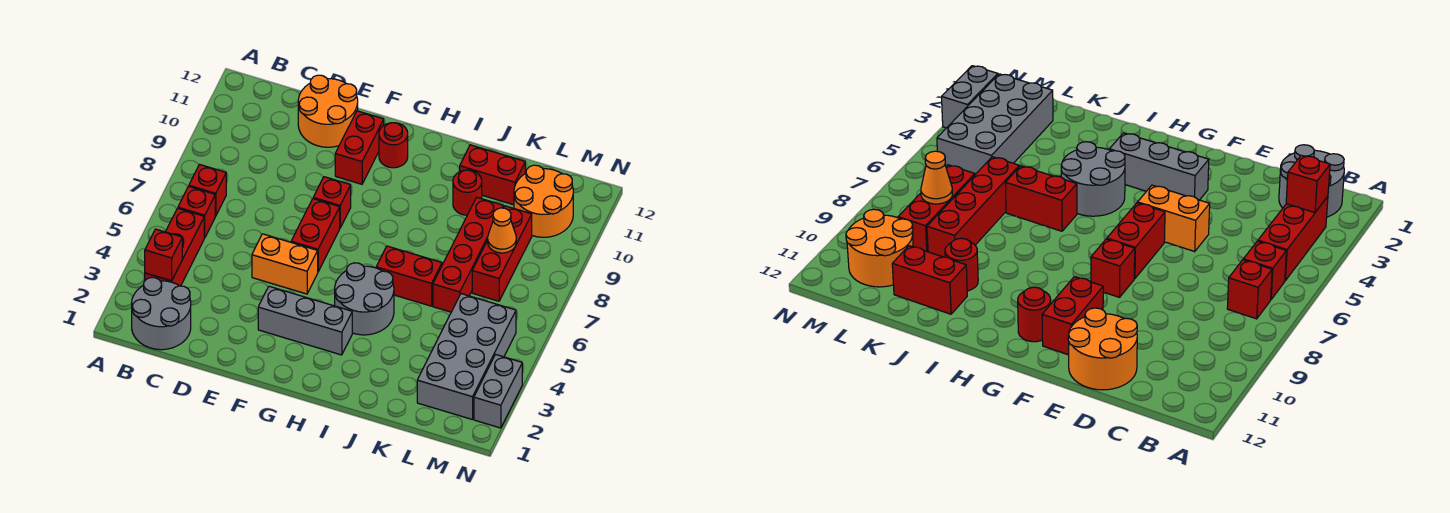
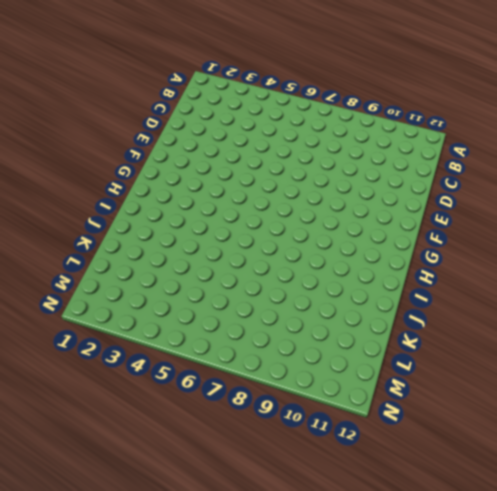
none -> grey round brick B1:C2 level 1
none -> red brick B3:B5 level 1
none -> red brick B6 level 1

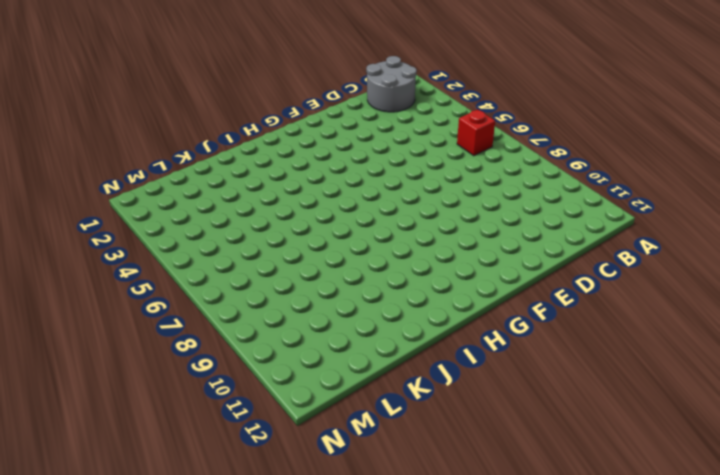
none -> red brick B3:B5 level 1
none -> red brick B7 level 1
none -> orange round brick D11:E12 level 1

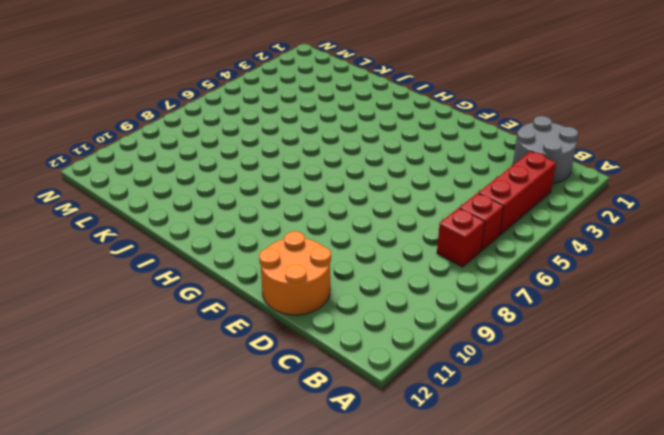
none -> orange brick E5:F5 level 1
none -> grey brick F3:H3 level 1
none -> red brick F6:F7 level 1

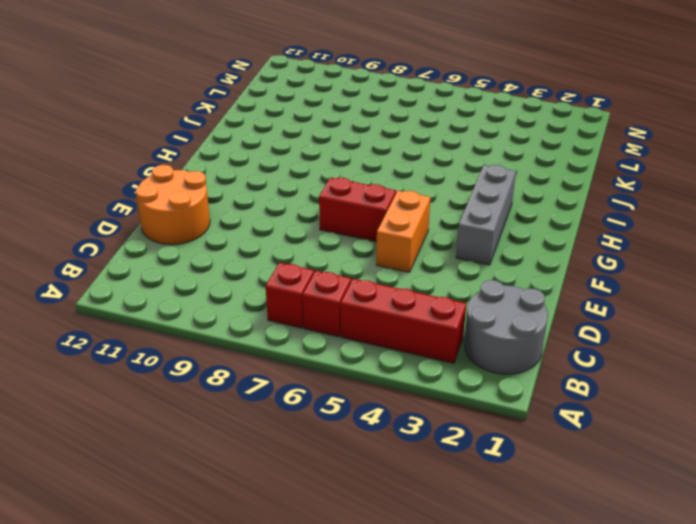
none -> red brick F8 level 1
none -> red brick F10:F11 level 1
none -> red round brick G11 level 1

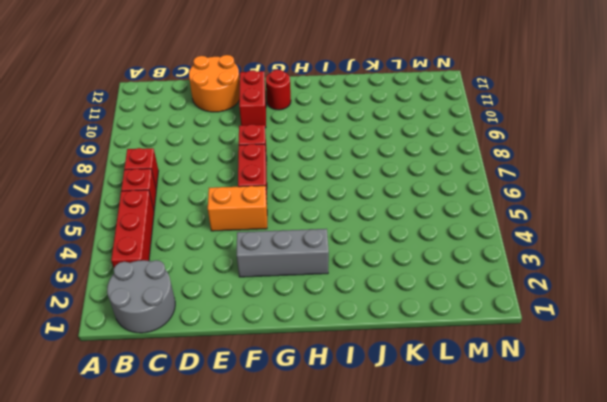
none -> grey round brick H4:I5 level 1
none -> red brick I6:J6 level 1
none -> red round brick J10 level 1

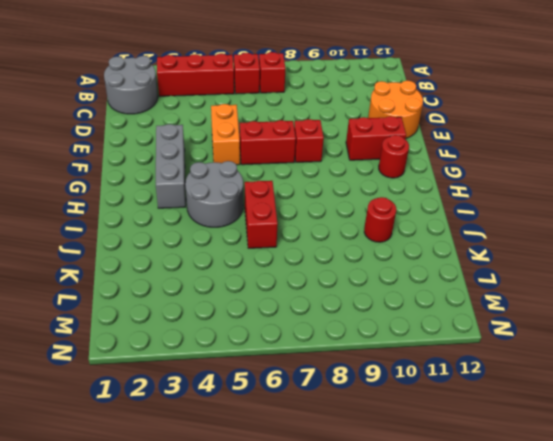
none -> red brick J11:K11 level 1
none -> red brick K6:K9 level 1
none -> grey brick L2:M5 level 1

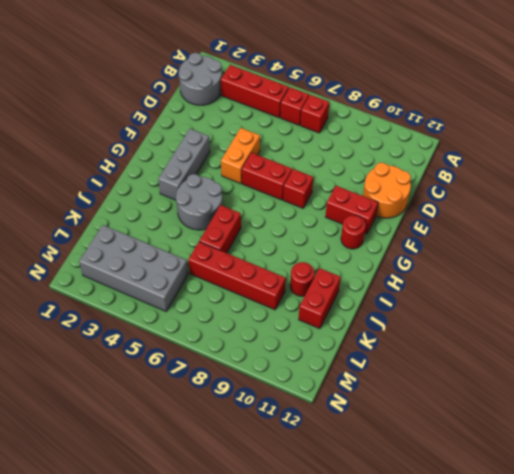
none -> red brick L7:L9 level 1
none -> orange round brick L10:M11 level 1
none -> grey brick N2:N3 level 1

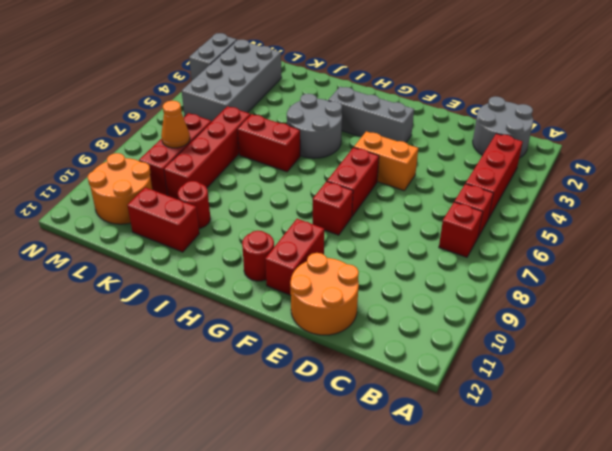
none -> red brick B3 level 2

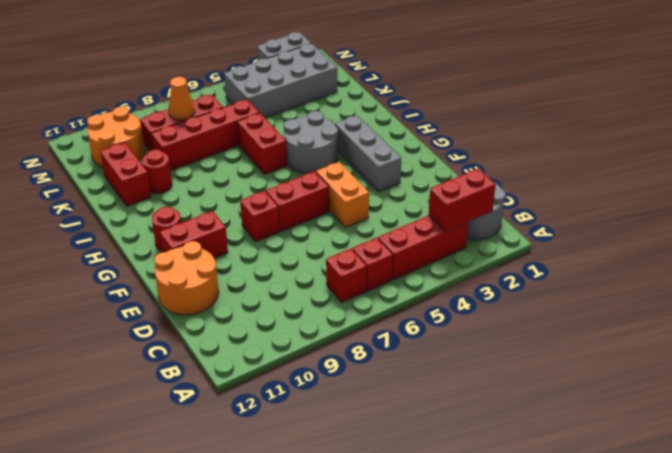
red brick B2:B3 level 2 -> red brick B3 level 2

